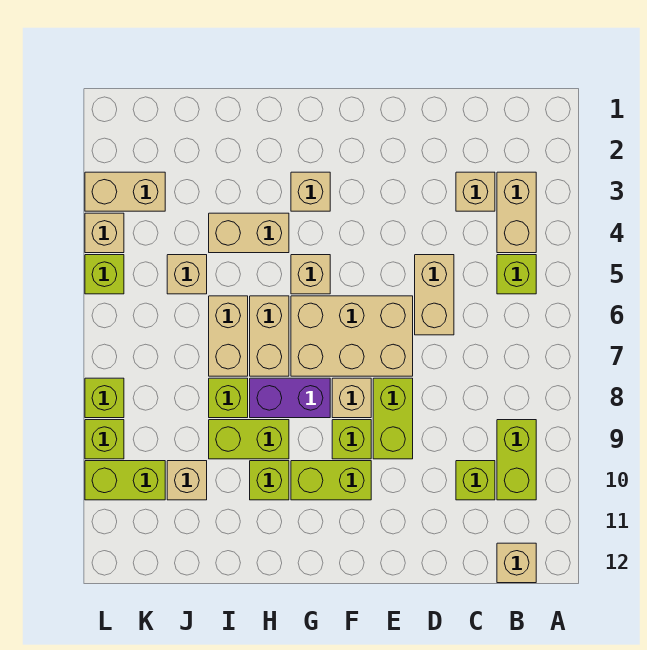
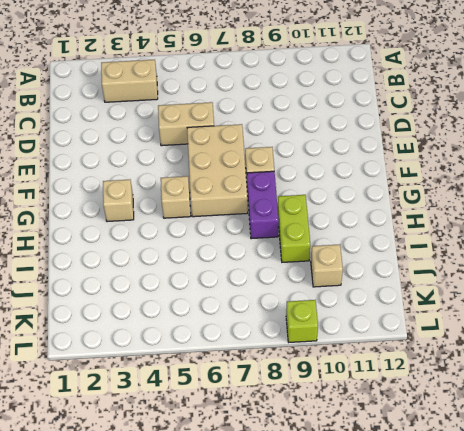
none -> lime brick B5 level 1
none -> lime brick B9:B10 level 1
none -> tan brick B12 level 1

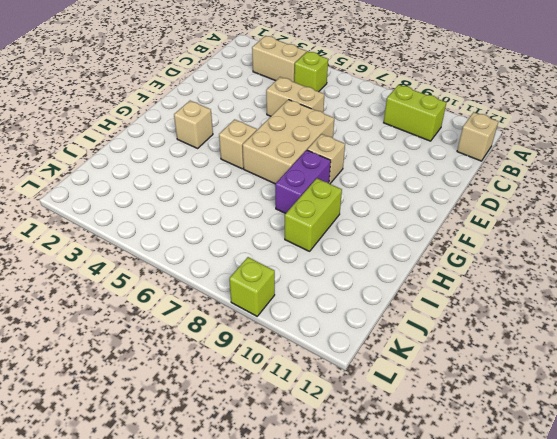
none -> tan brick C3 level 1
none -> lime brick C10 level 1
none -> lime brick E8:E9 level 1

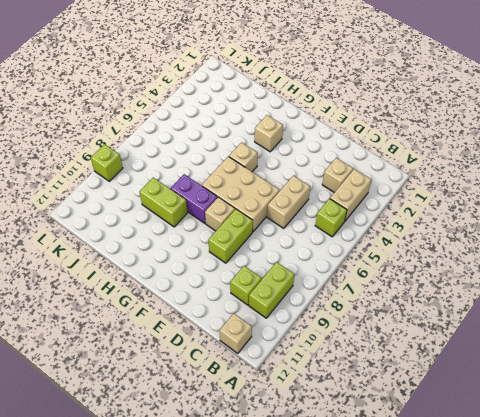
none -> lime brick F9 level 1
none -> lime brick F10:G10 level 1
none -> tan brick H4:I4 level 1

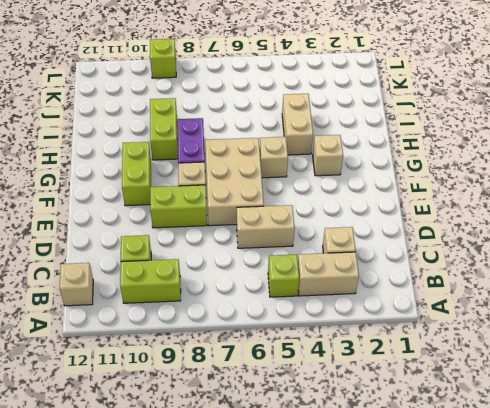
none -> lime brick F9 level 1
none -> tan brick H6:H7 level 1
none -> lime brick H10 level 1

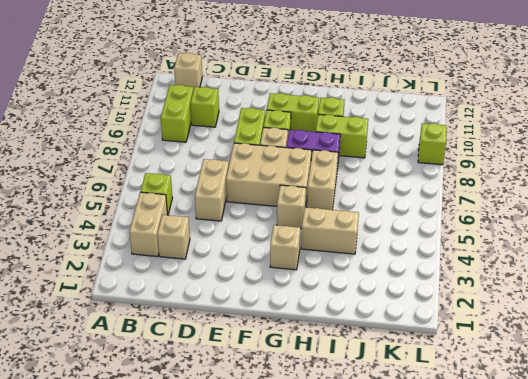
none -> tan brick I6:I7 level 1
none -> lime brick I8 level 1
none -> tan brick J5 level 1

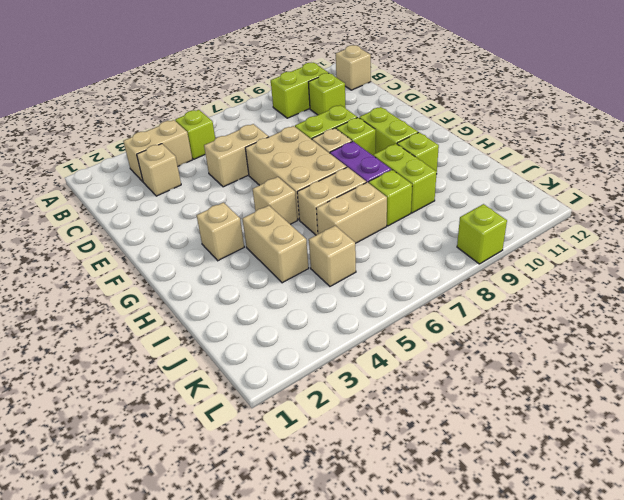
none -> tan brick J10 level 1
none -> tan brick K3:L3 level 1
none -> lime brick K10:L10 level 1

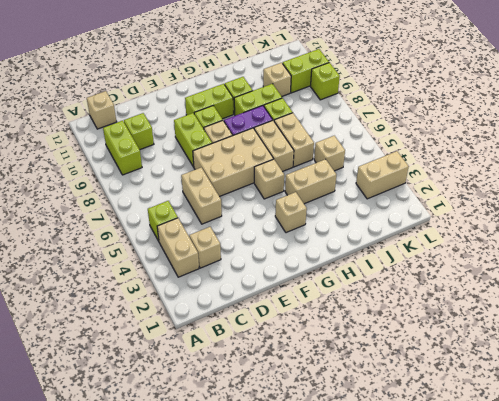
none -> tan brick L4 level 1
none -> lime brick L5 level 1
none -> lime brick L8 level 1

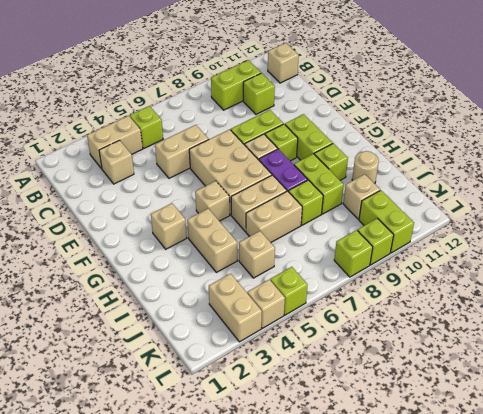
tan round brick I11 level 1 -> none

